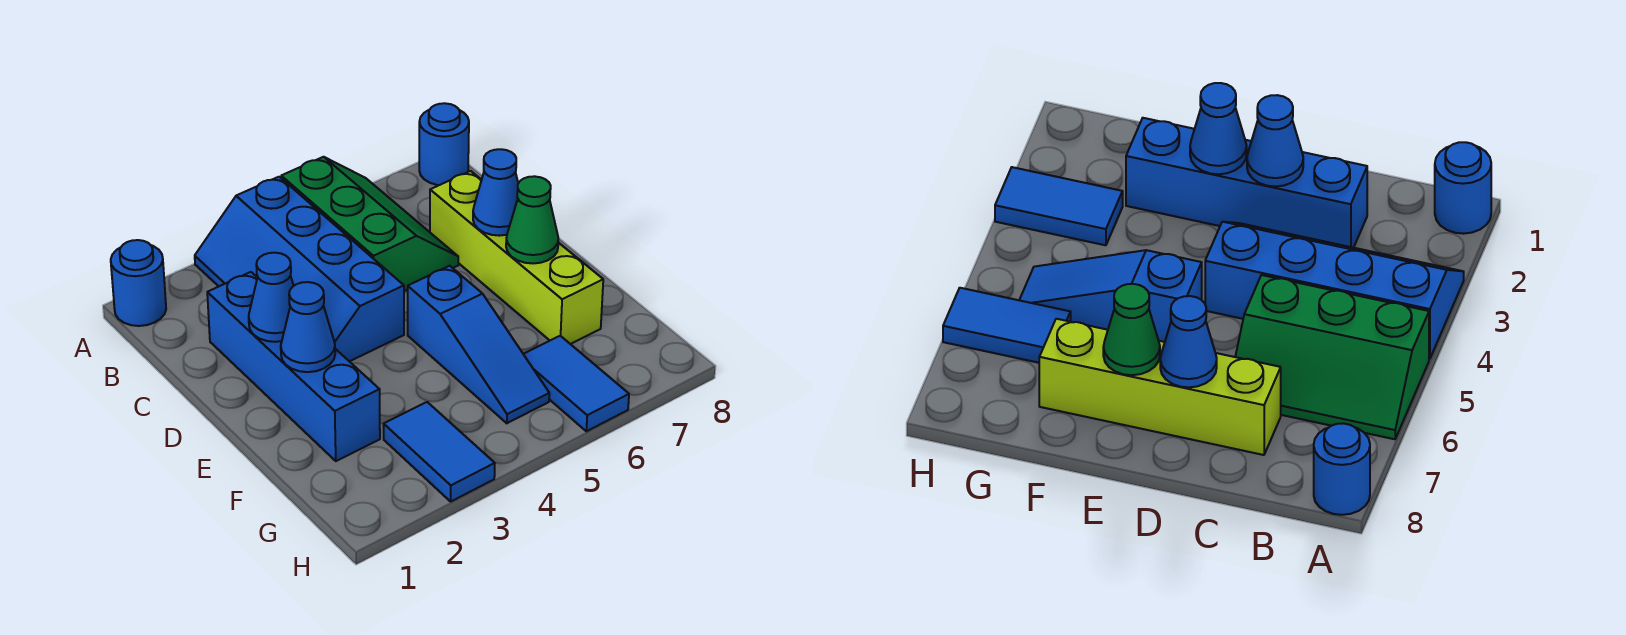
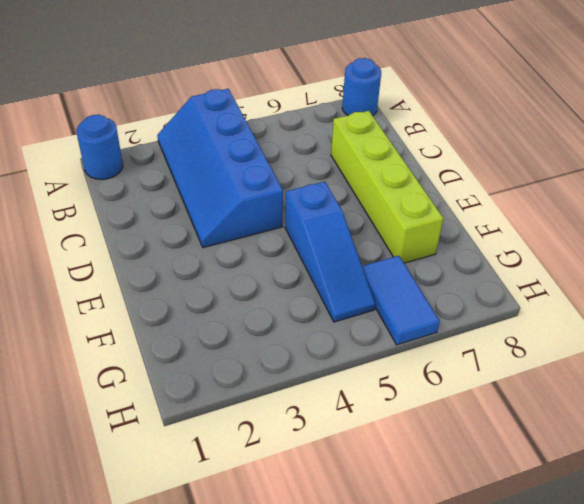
none -> green slope A5:C6 level 1 top 5
none -> blue brick C2:F2 level 1
none -> blue tile G3:H3 level 1

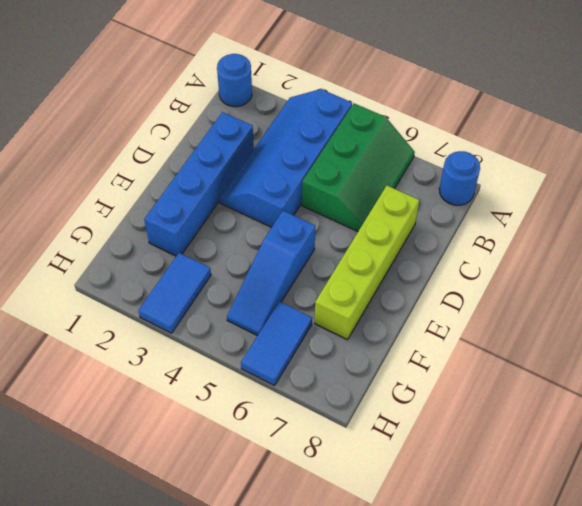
none -> blue cone D2 level 2
none -> blue cone D7 level 2
none -> blue cone E2 level 2

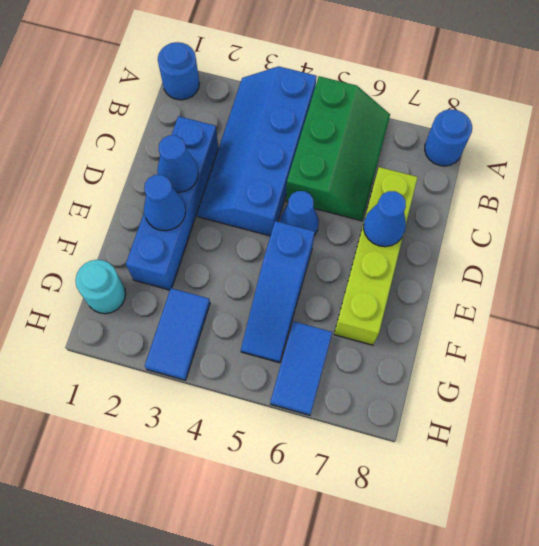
blue cone D5 level 1 -> none
cyan round brick G1 level 1 -> none
none -> green cone E7 level 2

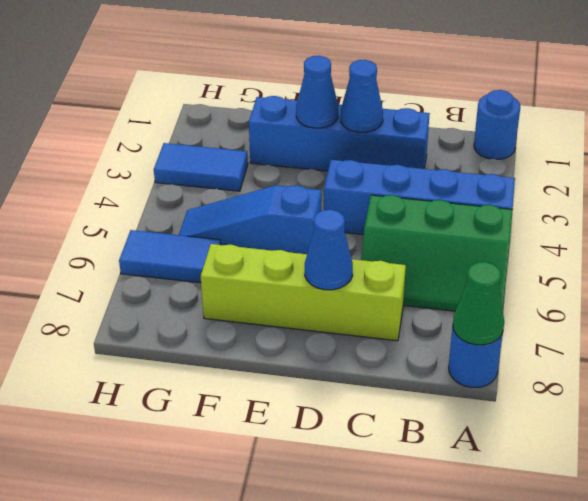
green cone A8 level 2 -> green cone E7 level 2

